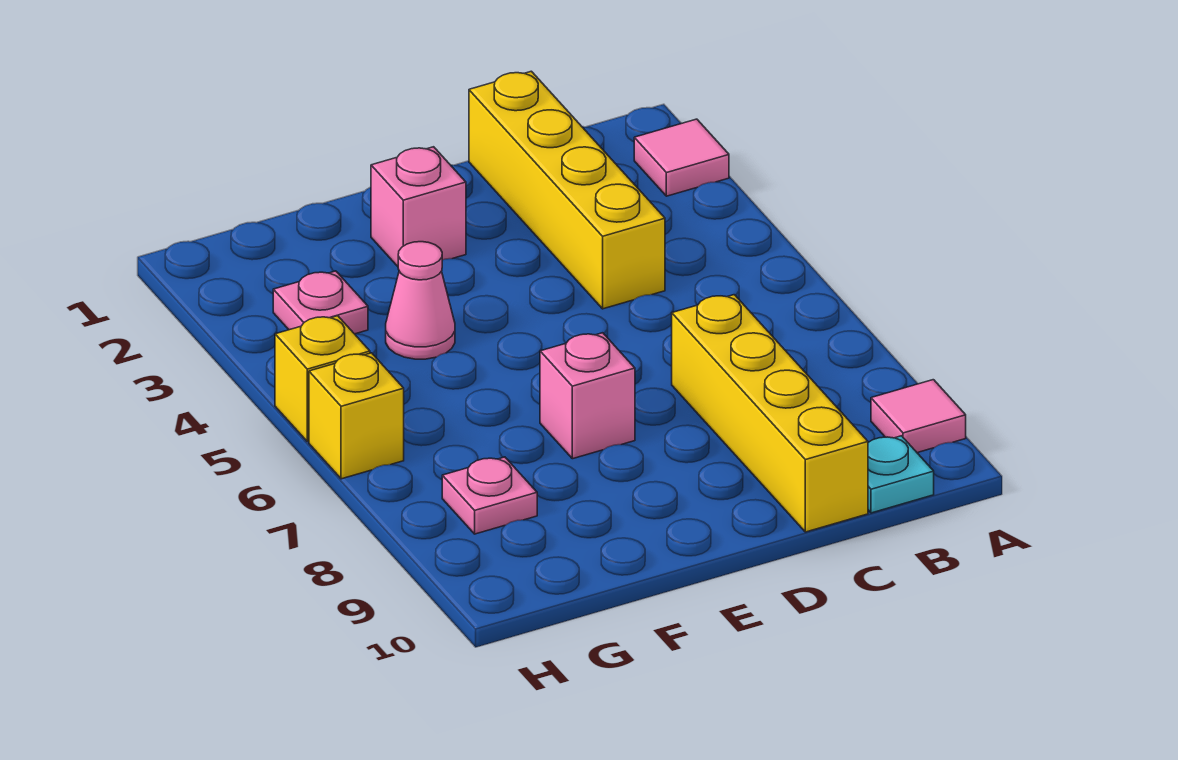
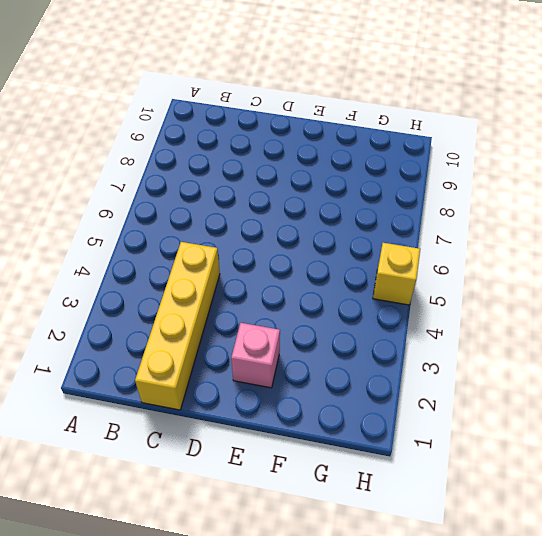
none -> pink tile A2 level 1
none -> pink tile A9 level 1
none -> cyan plate B10 level 1

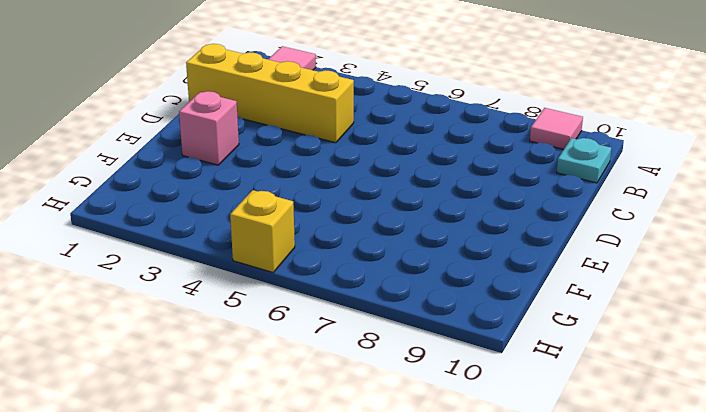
none -> yellow brick C7:C10 level 1
none -> pink brick E7 level 1
none -> pink cone F4 level 1

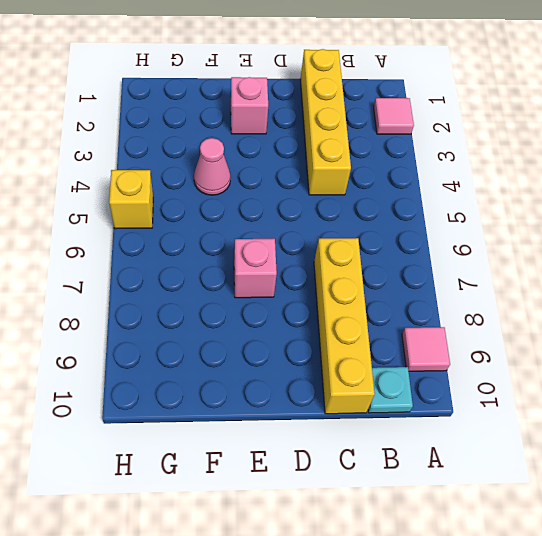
none -> pink plate G3 level 1
none -> pink plate G8 level 1
none -> yellow brick H6 level 1

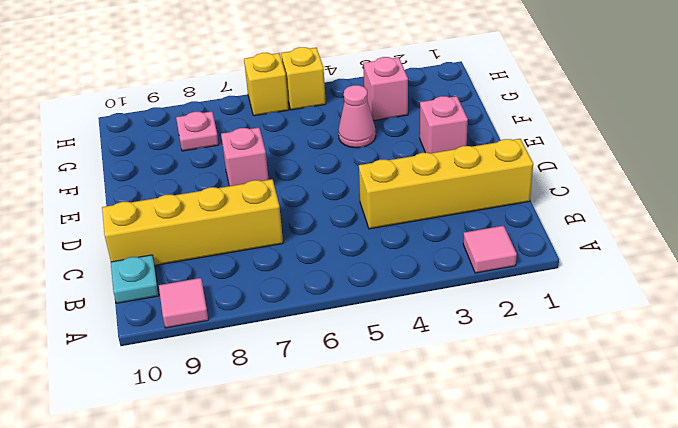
pink brick G3 level 1 -> pink plate G3 level 1

